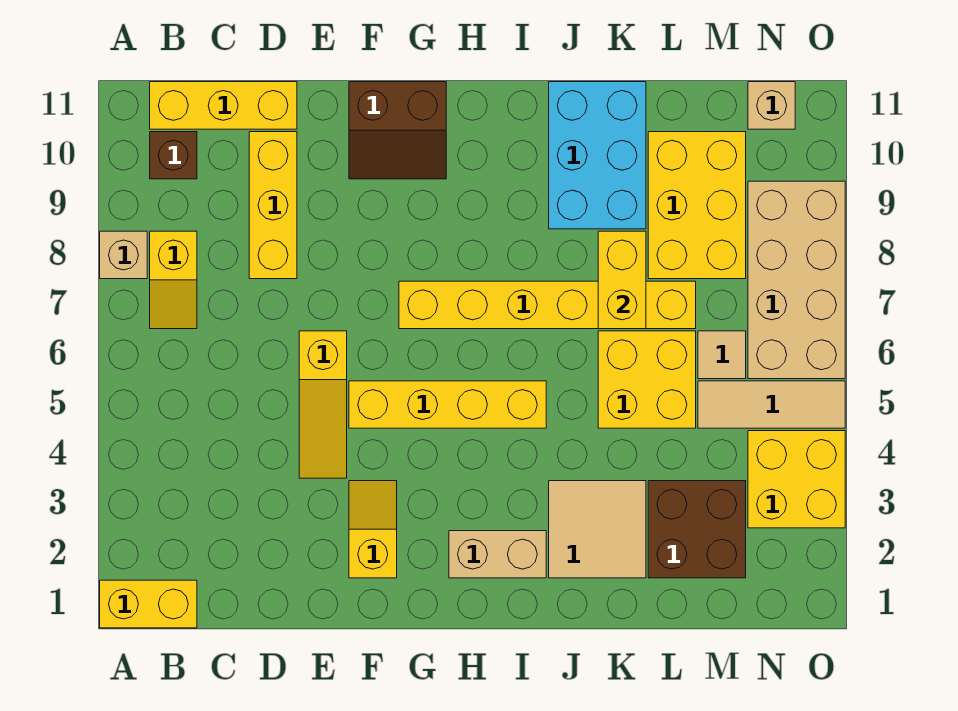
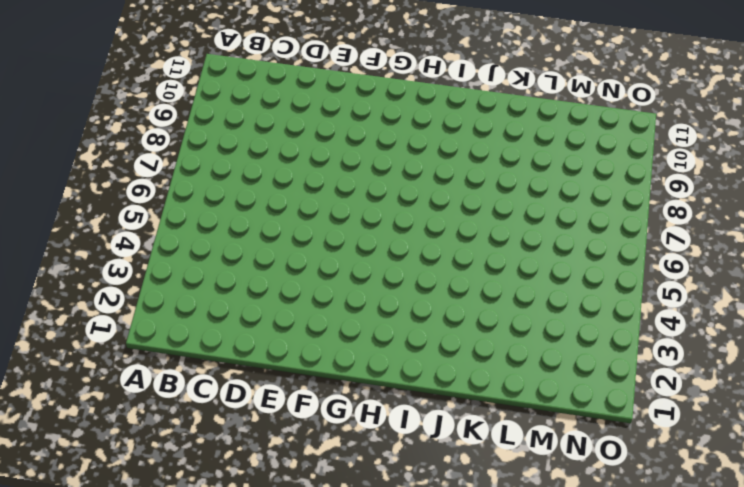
none -> yellow brick A1:B1 level 1
none -> tan brick A8 level 1
none -> yellow slope B7:B8 level 1 top 8

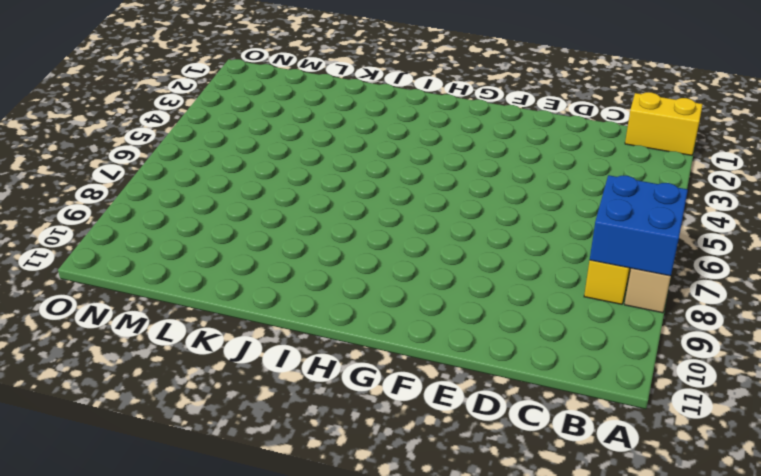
blue brick A7:B8 level 2 -> none
none -> brown brick B10 level 1
none -> yellow brick B11:D11 level 1
none -> yellow brick D8:D10 level 1

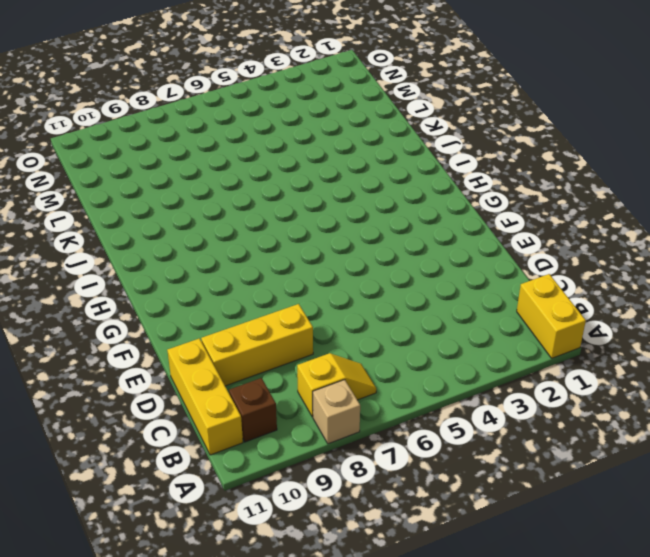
none -> yellow slope E4:E6 level 1 top 6
none -> yellow slope F2:F3 level 1 top 2
none -> yellow brick F5:I5 level 1

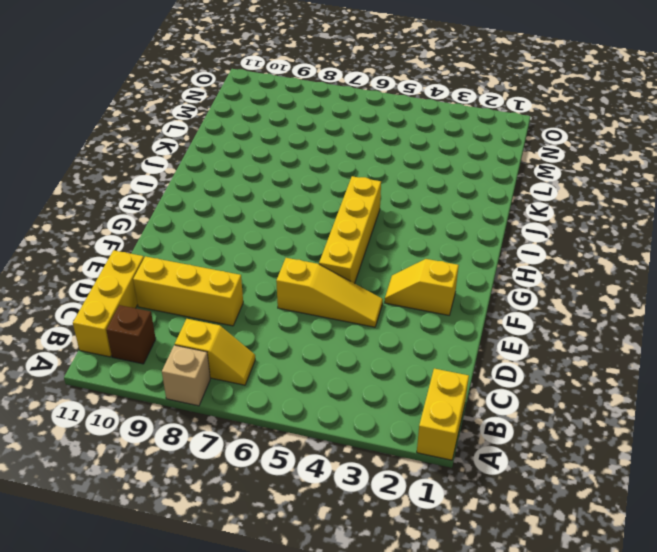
none -> brown slope F10:G11 level 1 top 11
none -> yellow brick G7:L7 level 1
none -> tan brick H2:I2 level 1

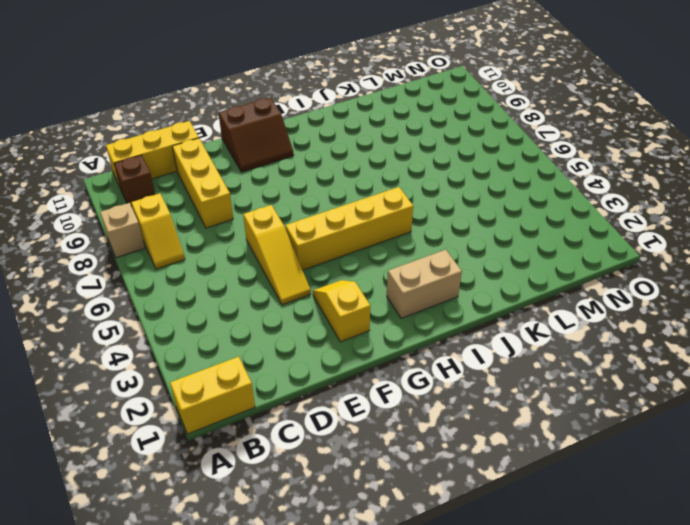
none -> yellow brick G7:L7 level 1
none -> tan tile J2:K3 level 1
none -> cyan brick J9:K11 level 1

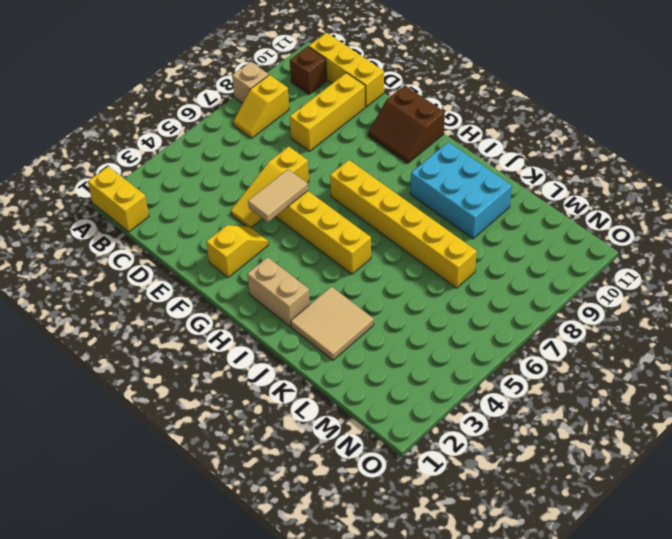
tan tile F4:F5 level 2 -> none
cyan brick I9:K10 level 1 -> cyan brick J9:K11 level 1
none -> yellow brick K5:L6 level 1
none -> brown brick L2:M3 level 1
none -> yellow brick L8:M10 level 1

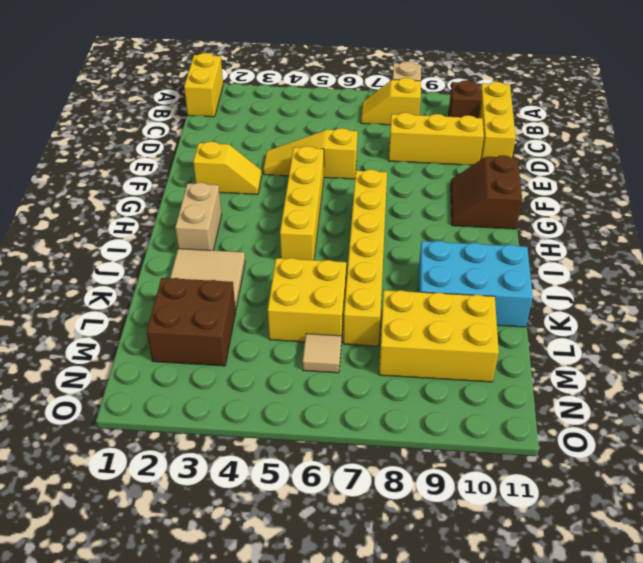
none -> tan tile M5:O5 level 1
none -> yellow brick N3:O4 level 1
none -> tan brick N6:O9 level 1

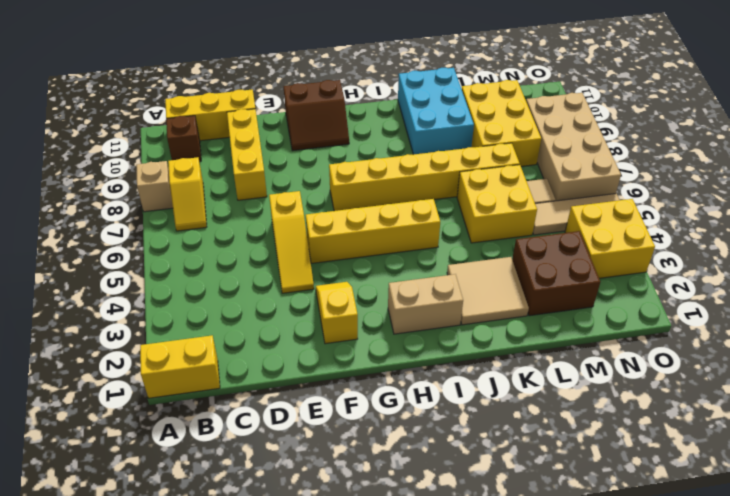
none -> tan brick N11 level 1
none -> yellow brick K7:K8 level 2

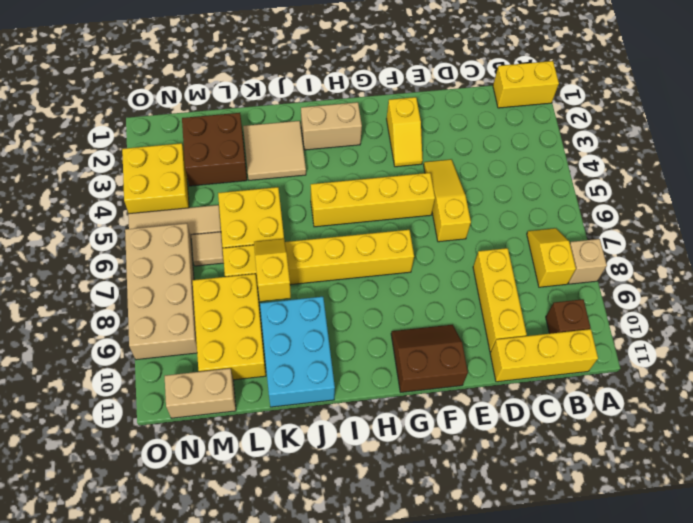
yellow slope K7:K8 level 2 top 8 -> yellow brick K7:K8 level 2
tan brick M11:N11 level 1 -> tan brick N11 level 1

